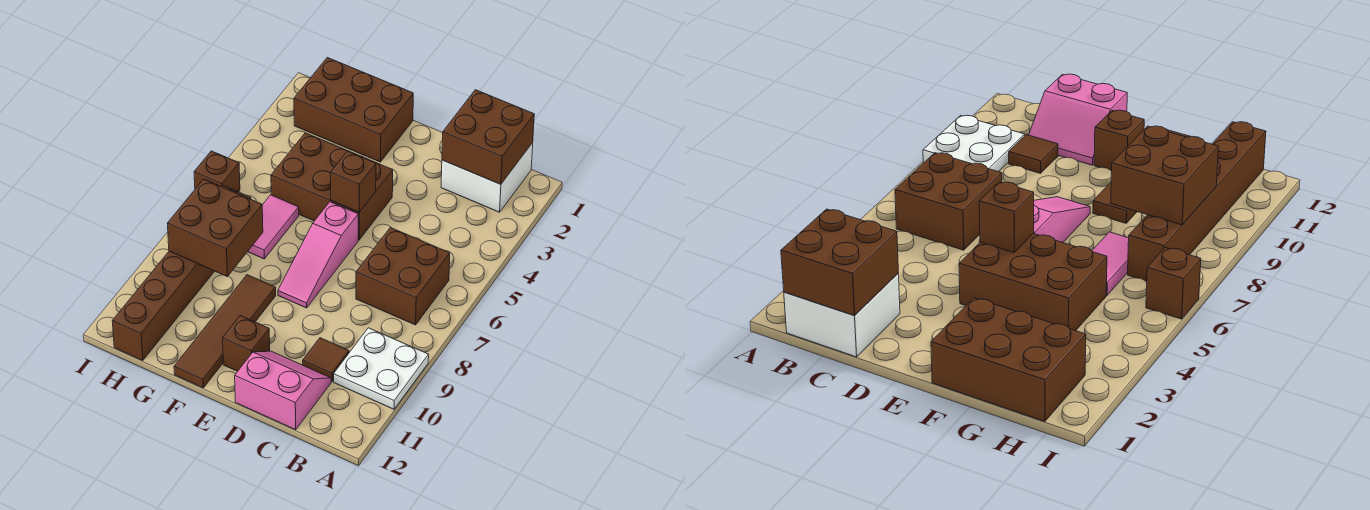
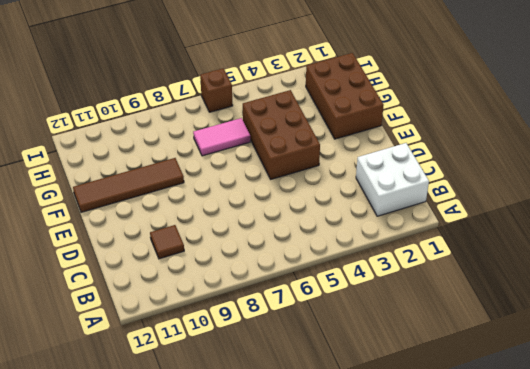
none -> white plate A9:B10 level 1
none -> brown brick B6:C7 level 1
none -> pink slope C11:D12 level 1 top 12

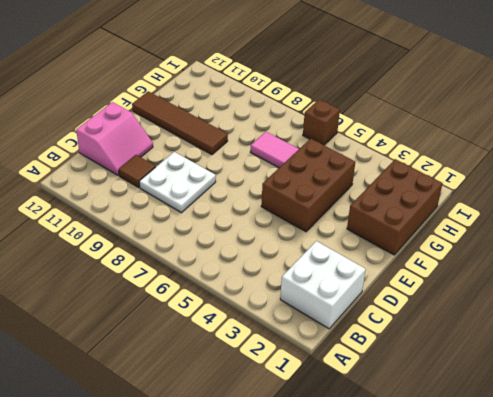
white plate C8:D9 level 1 -> white plate A9:B10 level 1
none -> brown brick B6:C7 level 1
none -> pink slope E6:E8 level 1 top 6
none -> brown brick E11 level 1

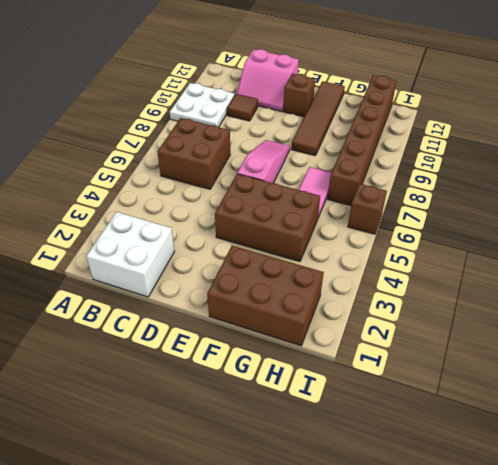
none -> brown brick B1:C2 level 2
none -> brown brick E5 level 2
none -> brown brick G8:H9 level 2

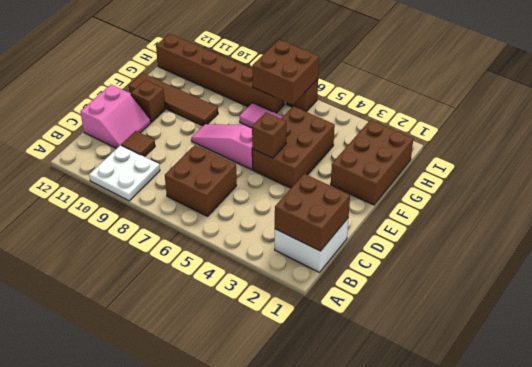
brown brick H6:I7 level 2 -> brown brick G8:H9 level 2

